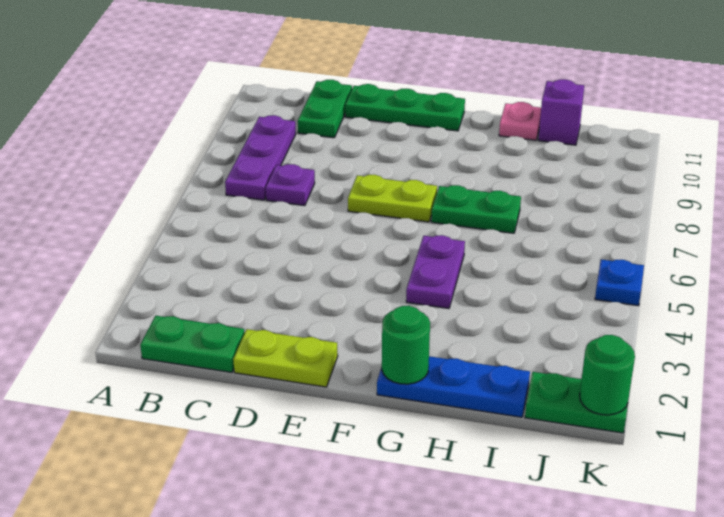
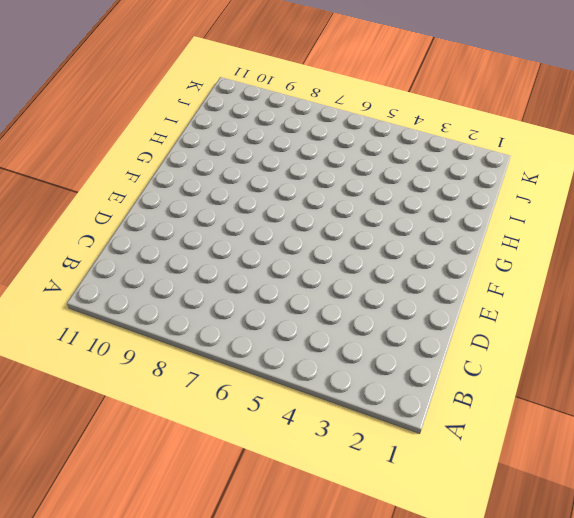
none -> green plate B1:C1 level 1
none -> purple plate B7:B9 level 1
none -> purple plate C7 level 1

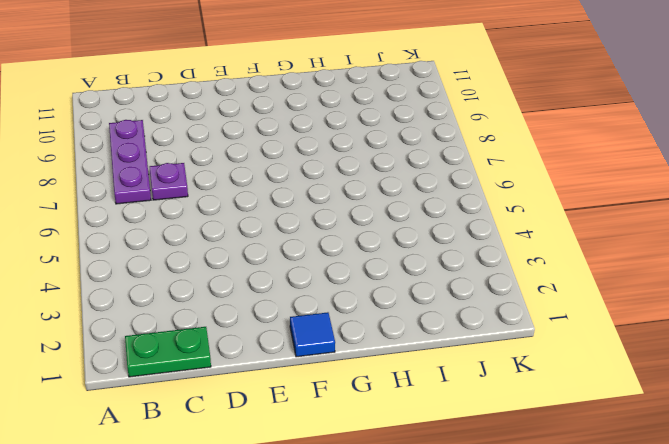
blue tile F1 level 1 -> none
none -> green plate C10:C11 level 1
none -> lime plate D1:E1 level 1
none -> green plate D11:F11 level 1

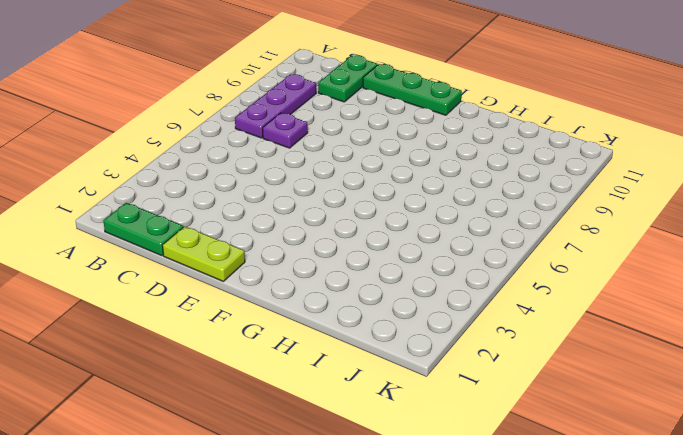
none -> lime plate E7:F7 level 1
none -> blue plate G1:I1 level 1
none -> purple plate G4:G5 level 1

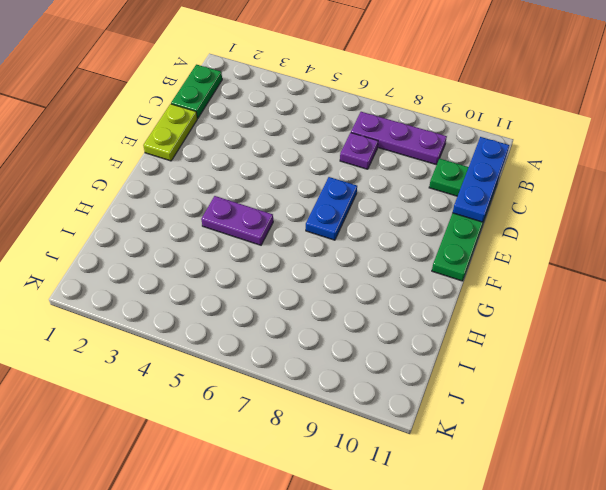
blue plate B11:D11 level 2 -> blue plate G1:I1 level 1
blue plate E7:F7 level 1 -> lime plate E7:F7 level 1
none -> green plate G7:H7 level 1
none -> pink plate H11 level 1
none -> purple brick I11 level 1

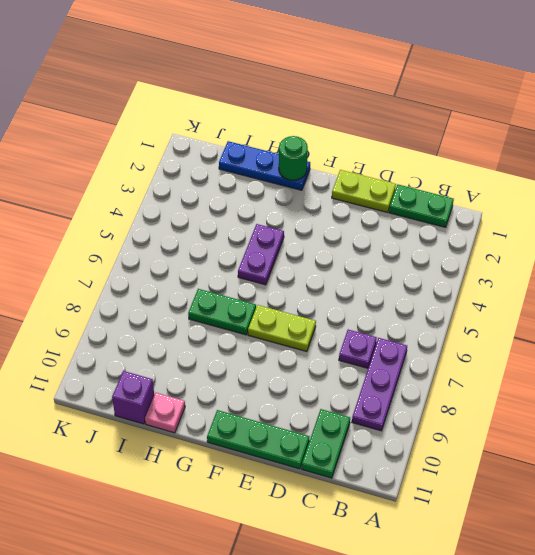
none -> green plate J1:K1 level 1
none -> blue plate K5 level 1
none -> green round brick K1 level 2

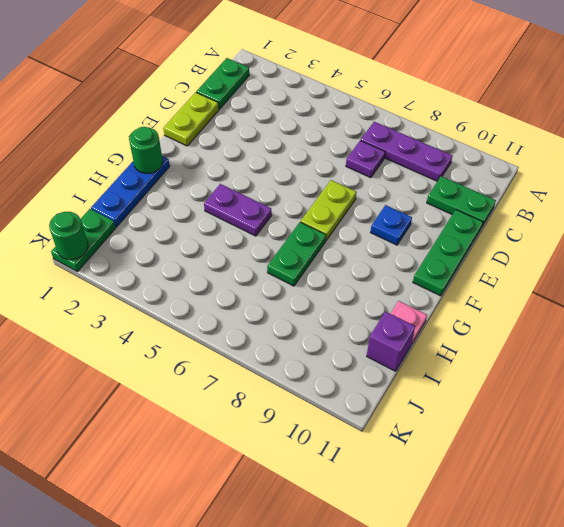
blue plate E9 level 1 -> blue plate K5 level 1

